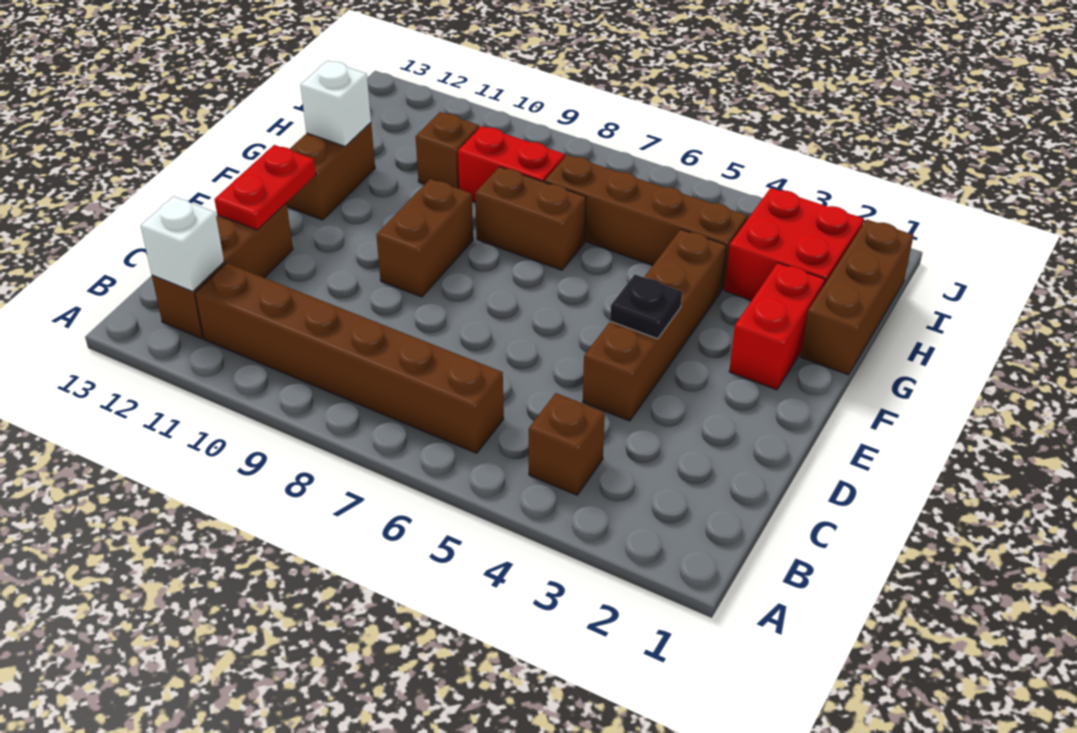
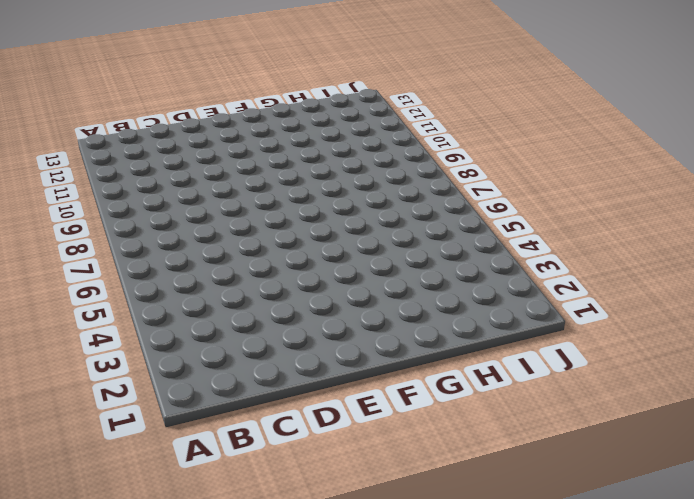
none -> brown brick B4 level 1
none -> brown brick B6:B11 level 1
none -> brown brick B12:D12 level 1

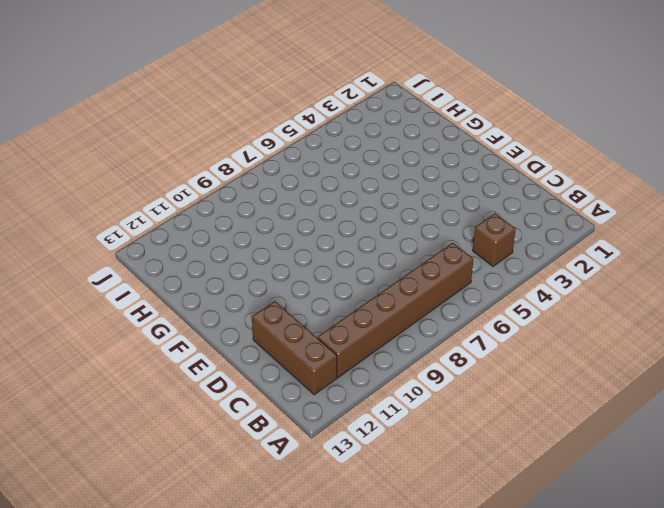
none -> brown brick D4:G4 level 1
none -> brown brick E9:F9 level 1
none -> red brick F2:G2 level 1

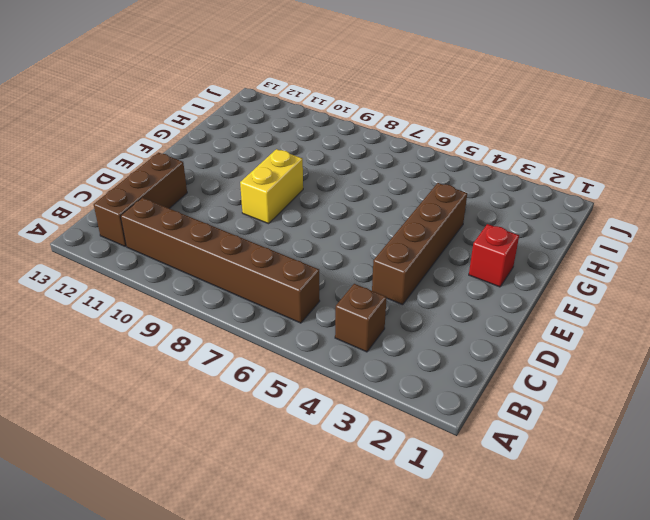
yellow brick E9:F9 level 1 -> brown brick E9:F9 level 1
red brick F2 level 1 -> red brick F2:G2 level 1
none -> brown brick F12:G12 level 1
none -> brown brick G1:I1 level 1
none -> brown brick G7:G8 level 1

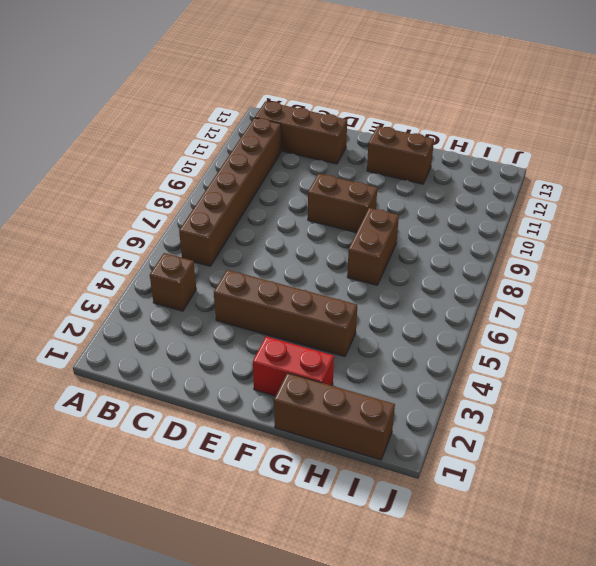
none -> red brick H2:I3 level 1
none -> brown brick H4:H7 level 1
none -> red brick H8:H9 level 1

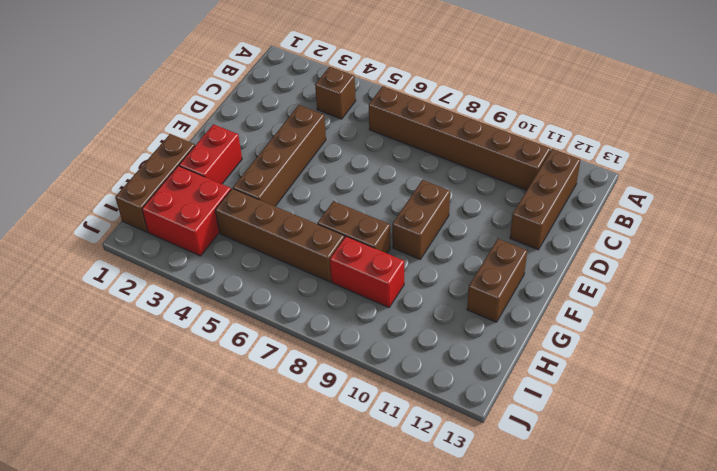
none -> brown brick H10 level 1
none -> white brick B12 level 2
none -> red plate D12:E12 level 2

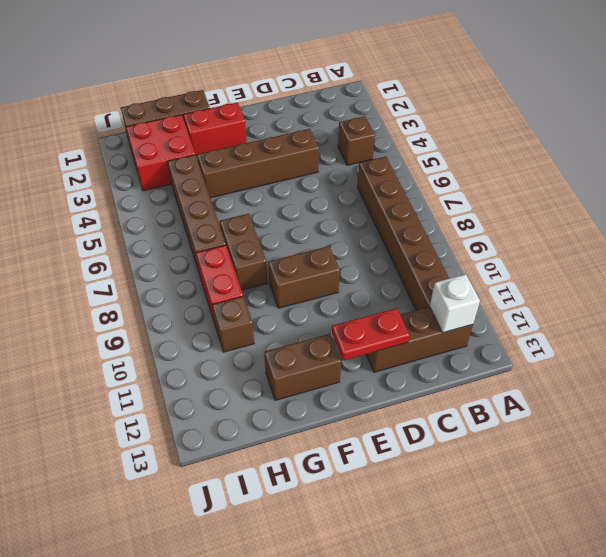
none -> black plate E4 level 2
none -> white brick G12 level 2

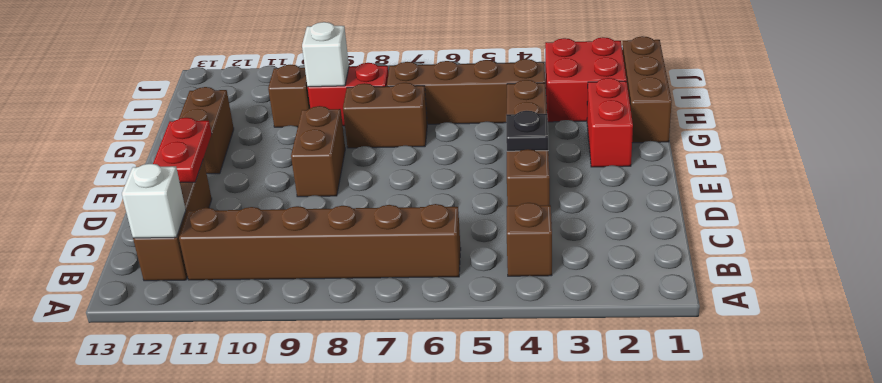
white brick H9 level 2 -> white brick G12 level 2

